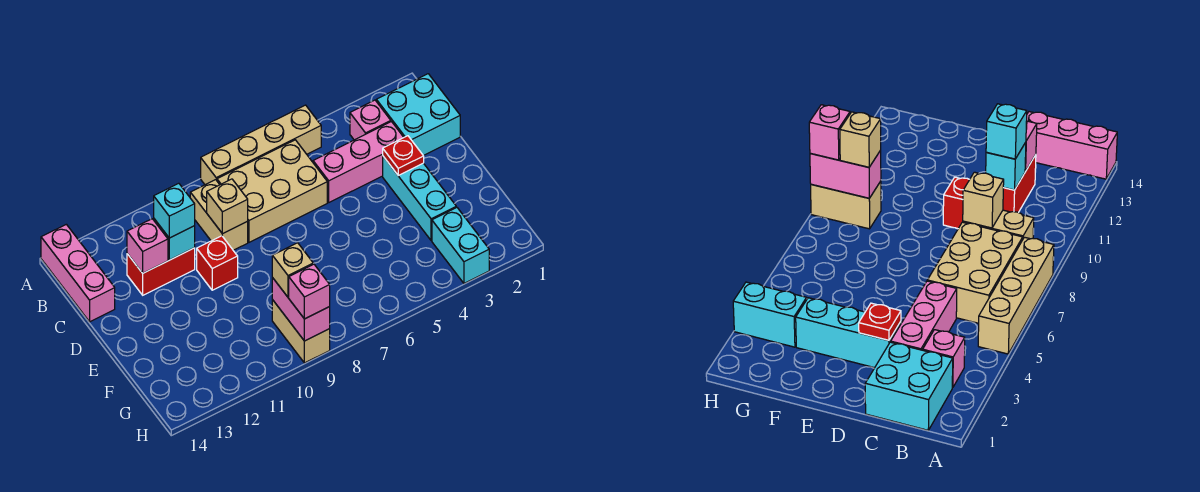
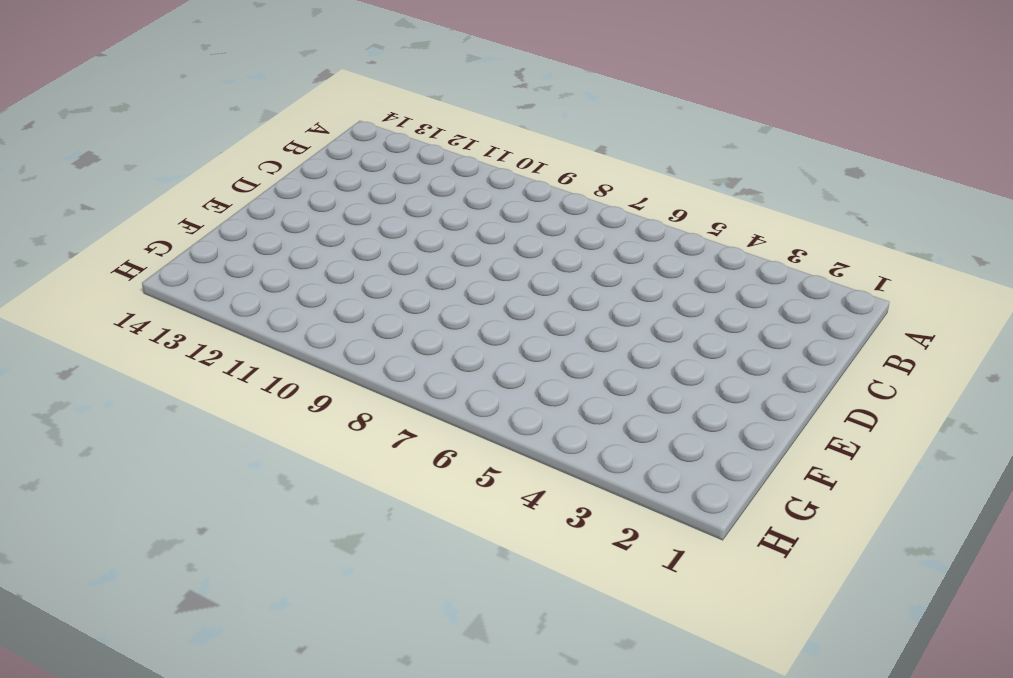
none -> tan brick A5:A8 level 1
none -> pink brick A14:C14 level 1
none -> cyan brick B1:C2 level 1

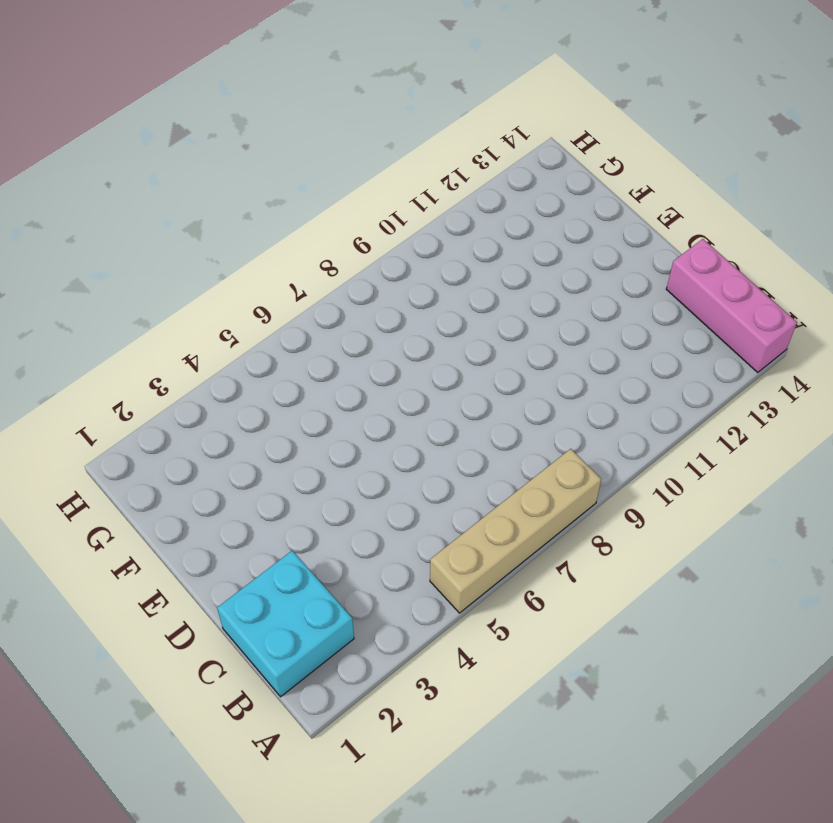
none -> pink brick B3 level 1
none -> tan brick B6:C8 level 1
none -> tan brick B9:C9 level 1

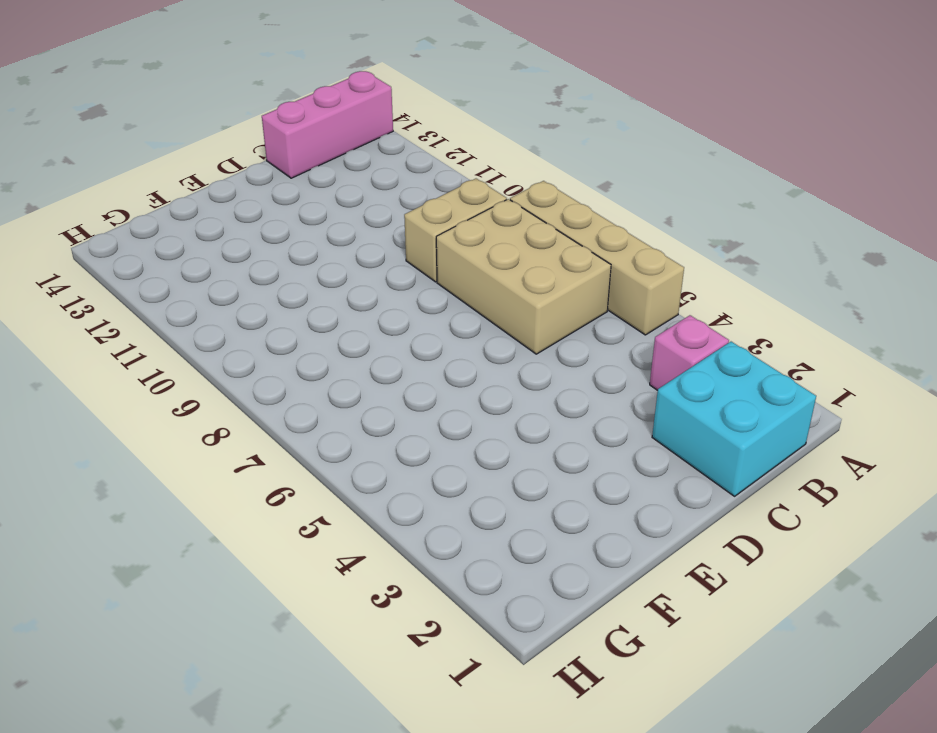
none -> pink brick C3:C5 level 1
none -> red brick C11:C12 level 1
none -> cyan brick D3:F3 level 1

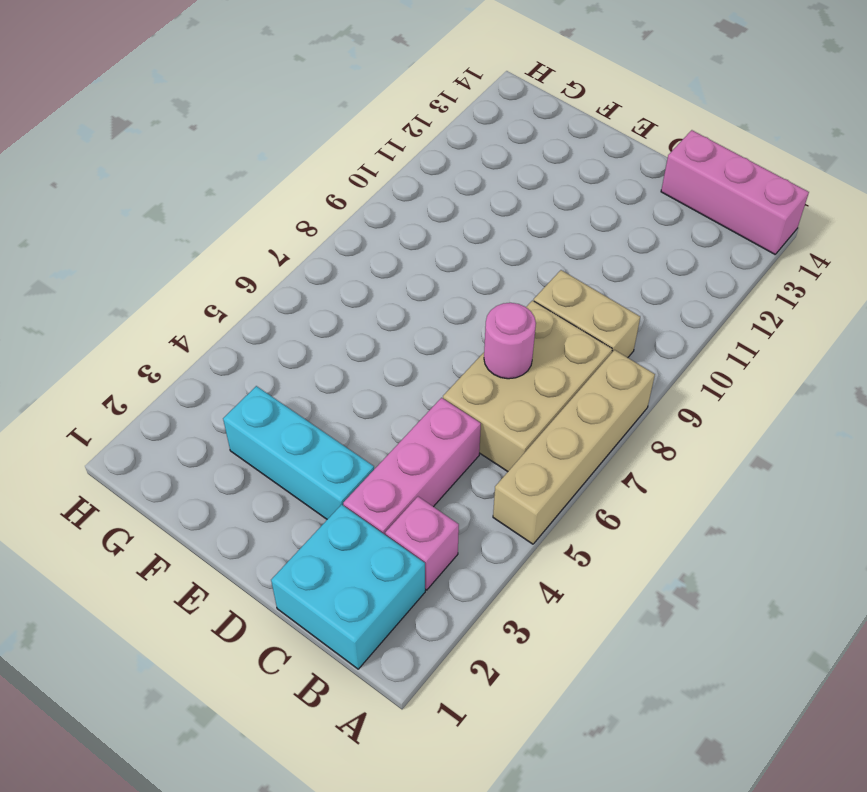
pink round brick C7 level 2 -> none
none -> red brick C11:C12 level 1
none -> red brick D10 level 1
none -> cyan brick G3:H3 level 1

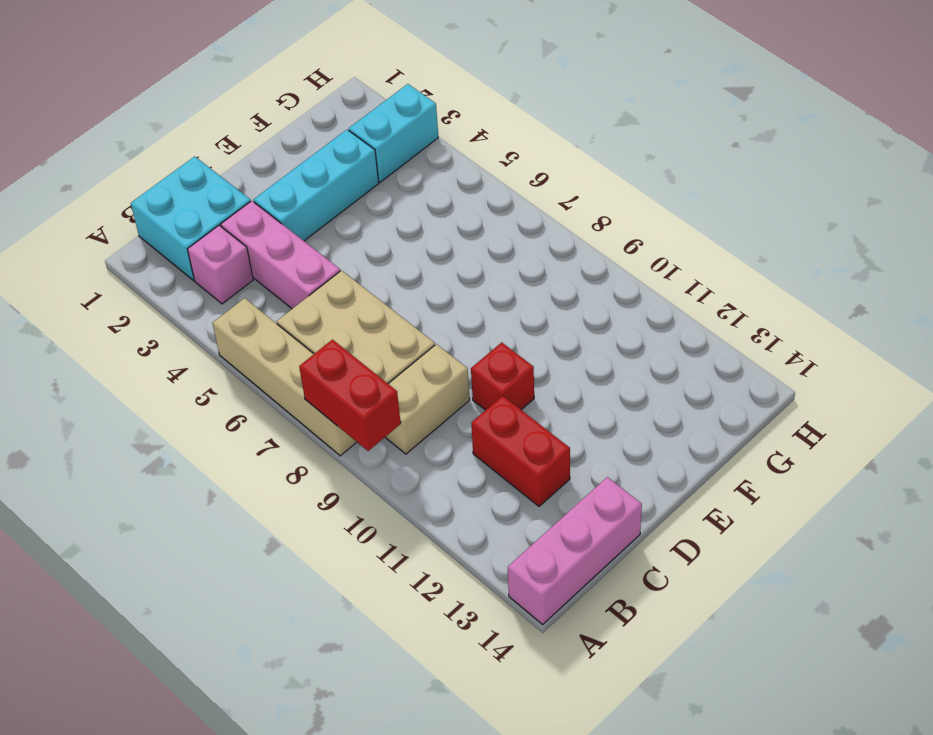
red brick A8:A9 level 2 -> none
none -> tan brick G9:H9 level 1
none -> tan brick C9 level 2
none -> cyan brick C11 level 2

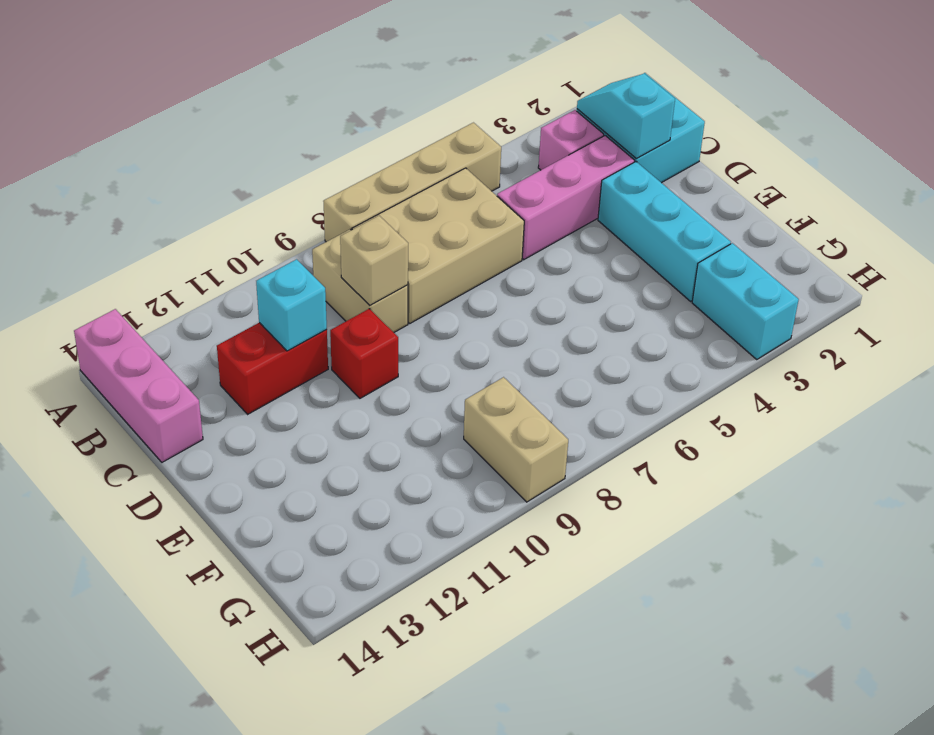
cyan slope B2:C2 level 2 top C -> none
none -> pink brick C12 level 2
none -> red plate D3 level 2
none -> pink brick G9:H9 level 2

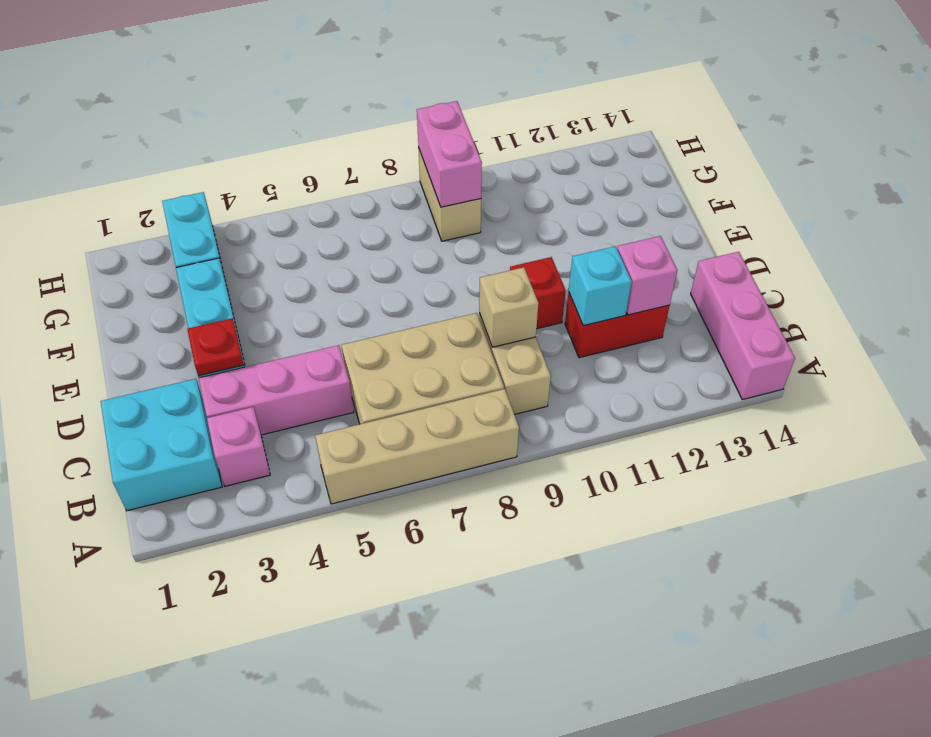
none -> cyan brick C11 level 3
none -> tan brick G9 level 3
none -> pink brick H9 level 3

